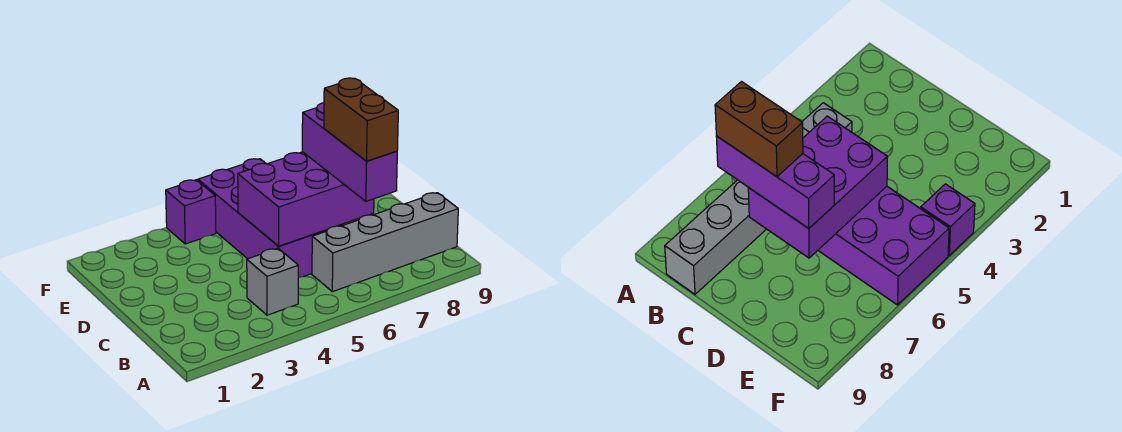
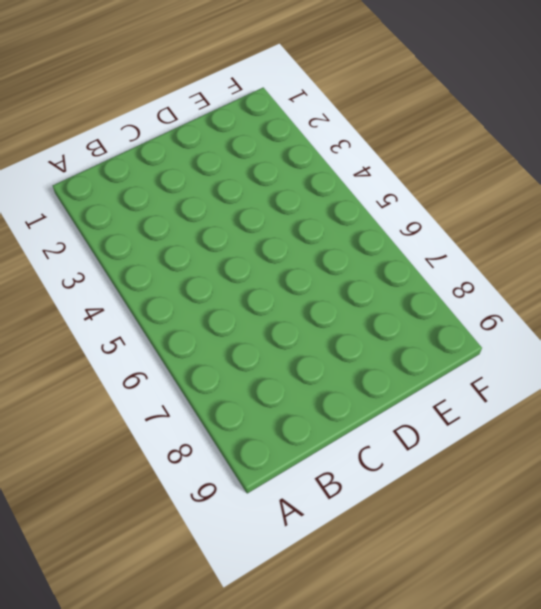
none -> grey brick B4 level 1
none -> grey brick B6:B9 level 1

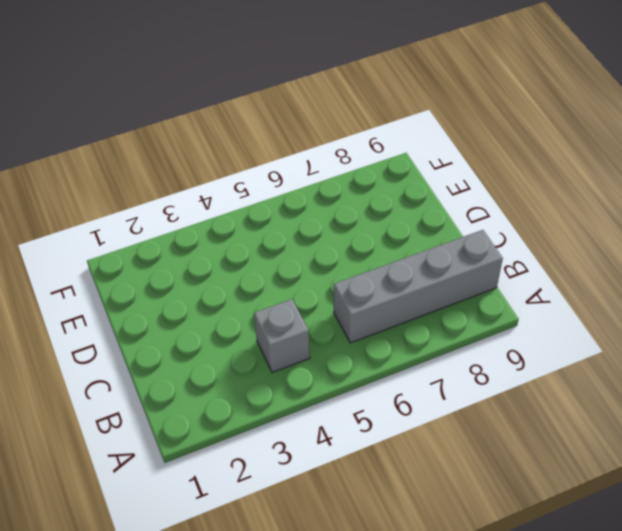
none -> purple brick C5:F6 level 1
none -> purple brick F4 level 1

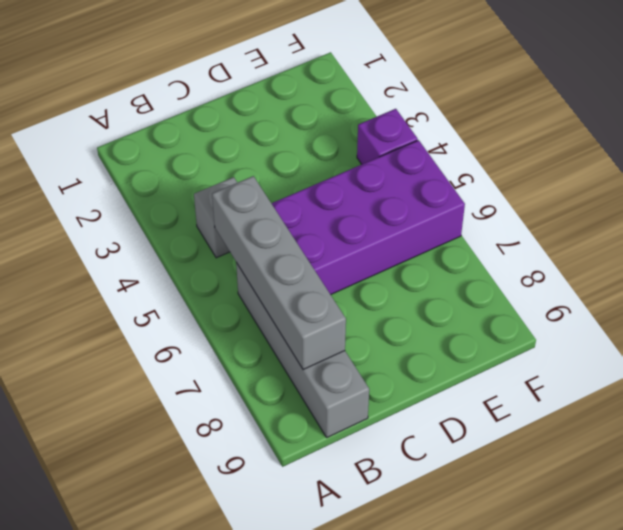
grey brick B5:B8 level 2 -> none
none -> purple brick C5:D7 level 2
none -> purple brick B7:D7 level 3

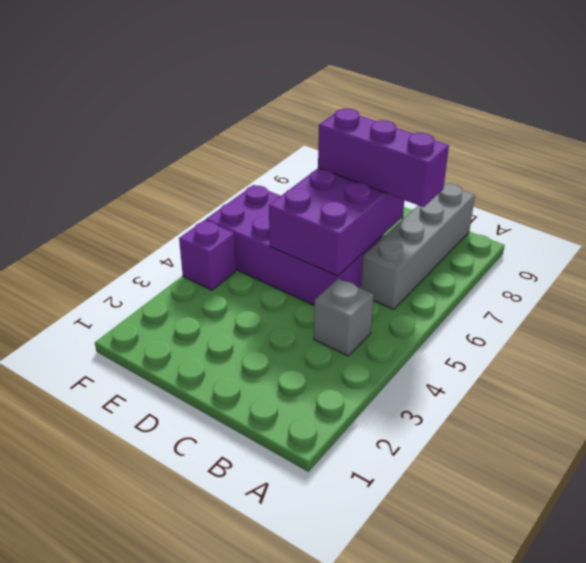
none -> brown brick B7:C7 level 4

